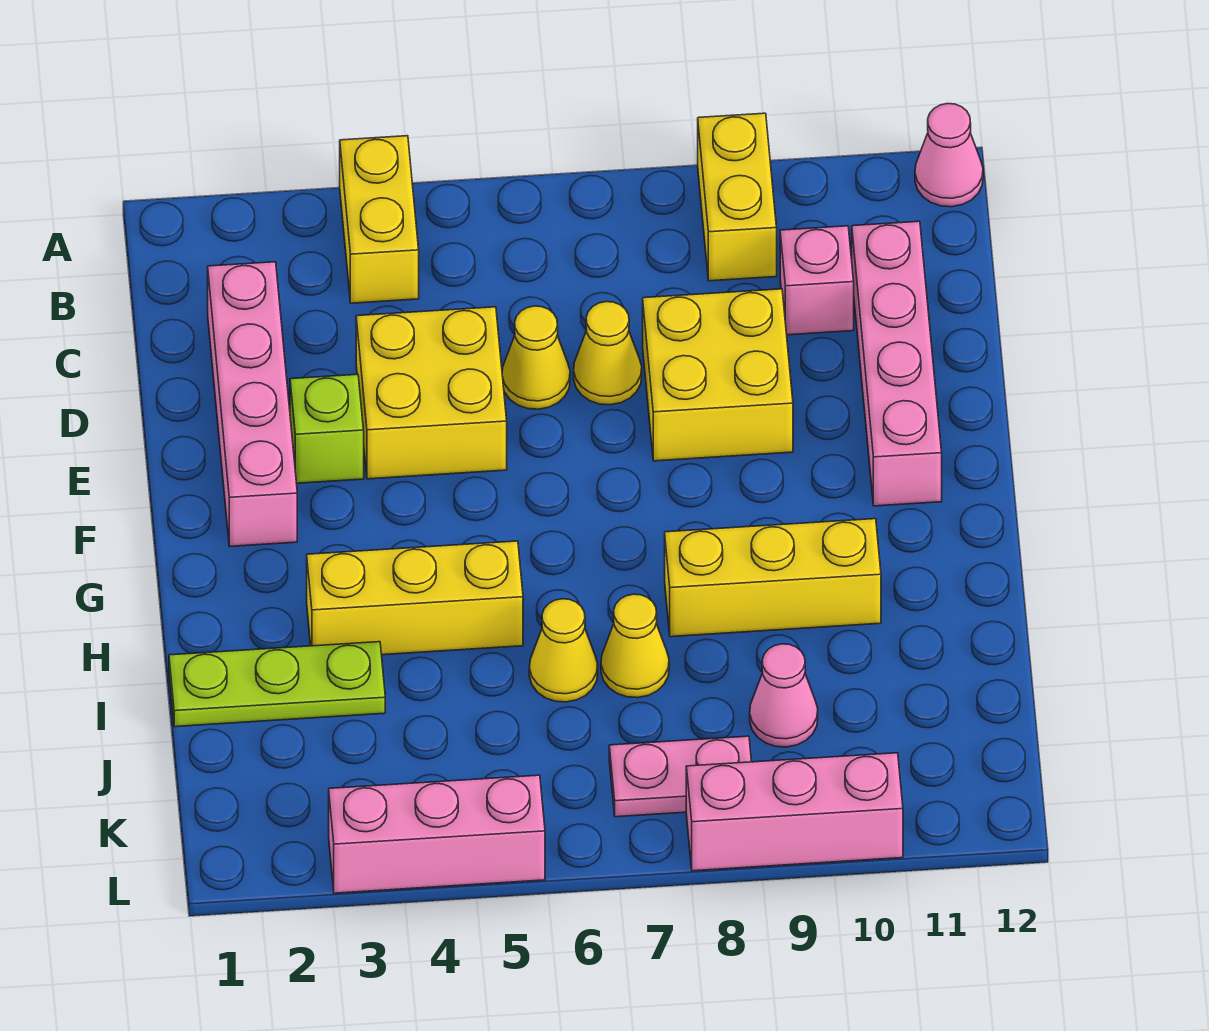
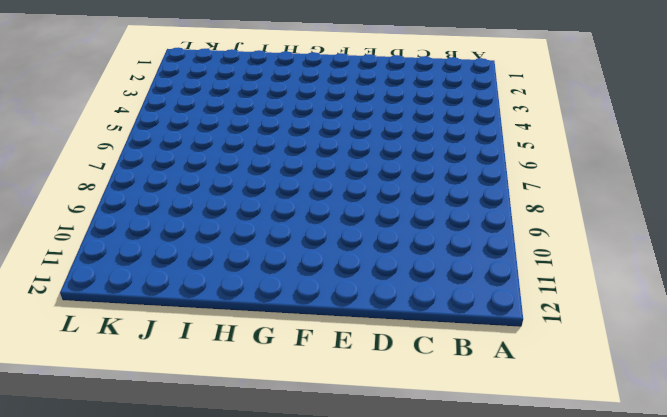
none -> yellow brick A4:B4 level 1
none -> yellow brick A9:B9 level 1
none -> pink cone A12 level 1

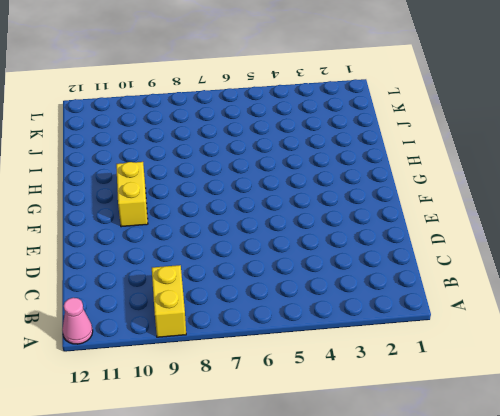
yellow brick F10:G10 level 1 -> yellow brick A4:B4 level 1
none -> pink brick C2:F2 level 1
none -> pink brick C10 level 1
none -> pink brick C11:F11 level 1

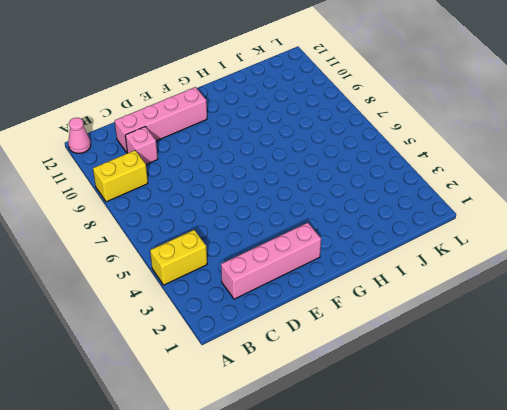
none -> yellow brick D4:E5 level 1
none -> yellow cone D6 level 1
none -> yellow cone D7 level 1

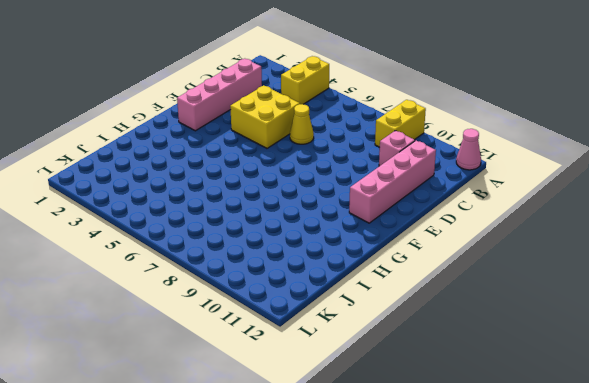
none -> yellow cone D7 level 1
none -> yellow brick D8:E9 level 1
none -> lime brick E3 level 1

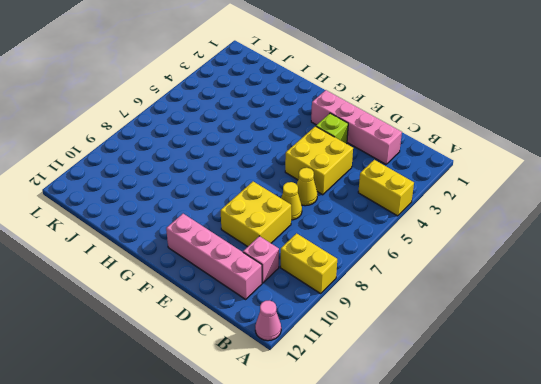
none -> yellow brick H3:H5 level 1
none -> yellow brick H8:H10 level 1
none -> lime plate I1:I3 level 1

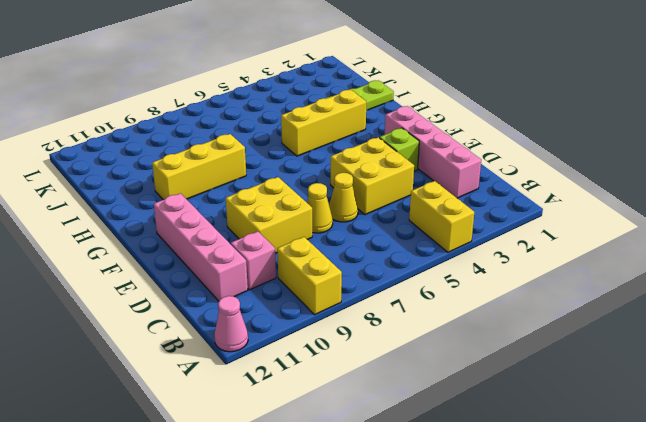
none -> yellow cone I6 level 1
none -> yellow cone I7 level 1
none -> pink cone J9 level 1

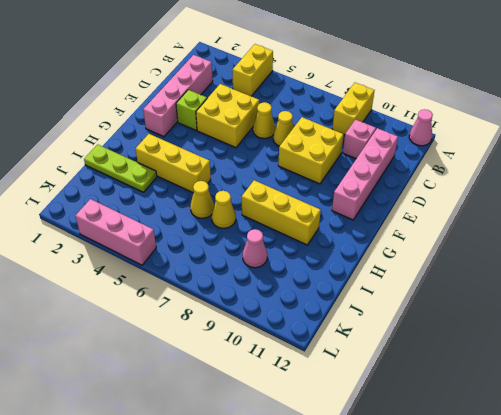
none -> pink plate K7:K8 level 1
none -> pink brick L8:L10 level 1

